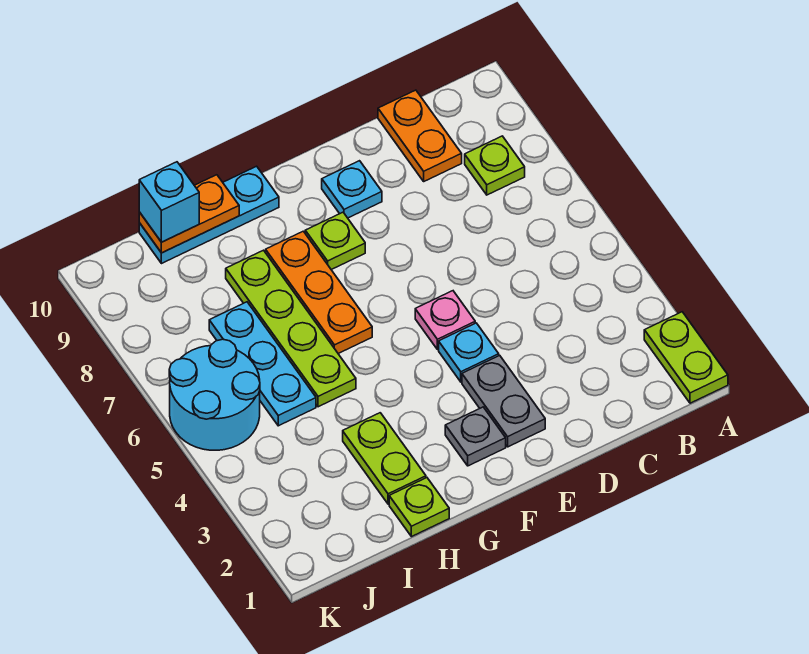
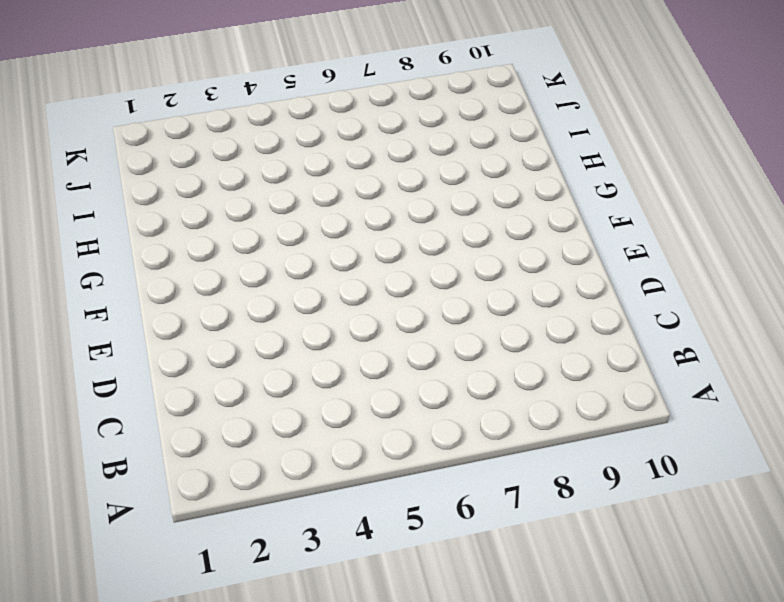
none -> lime plate A1:A2 level 1
none -> lime plate B8 level 1
none -> orange plate C9:C10 level 1

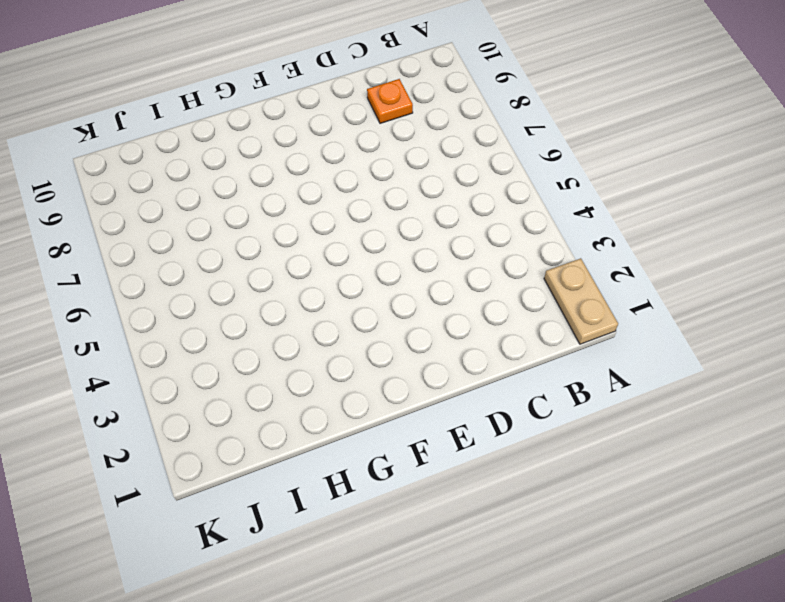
tan plate A1:A2 level 1 -> lime plate A1:A2 level 1
orange plate C9 level 1 -> orange plate C9:C10 level 1
none -> lime plate B8 level 1
none -> grey plate E2:E3 level 1
none -> cyan plate E4 level 1

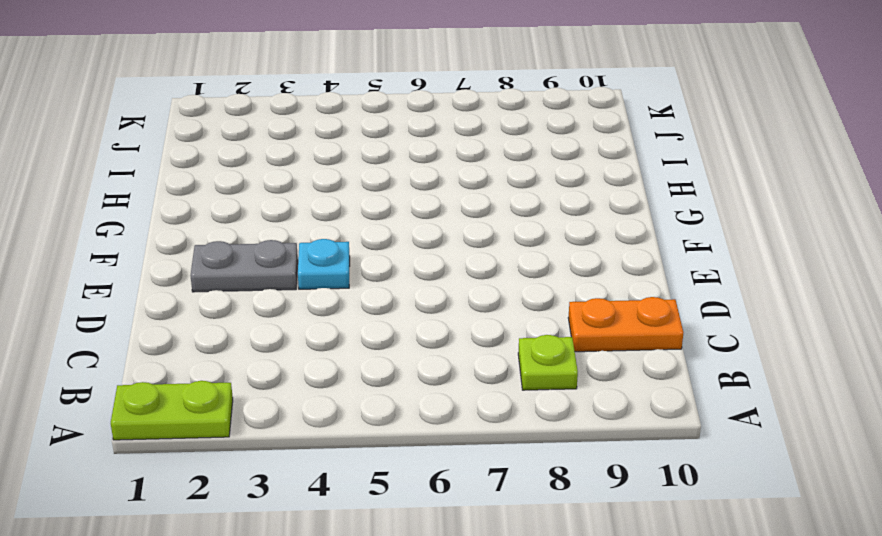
none -> pink plate E5 level 1
none -> cyan plate E9 level 1
none -> grey plate F2 level 1

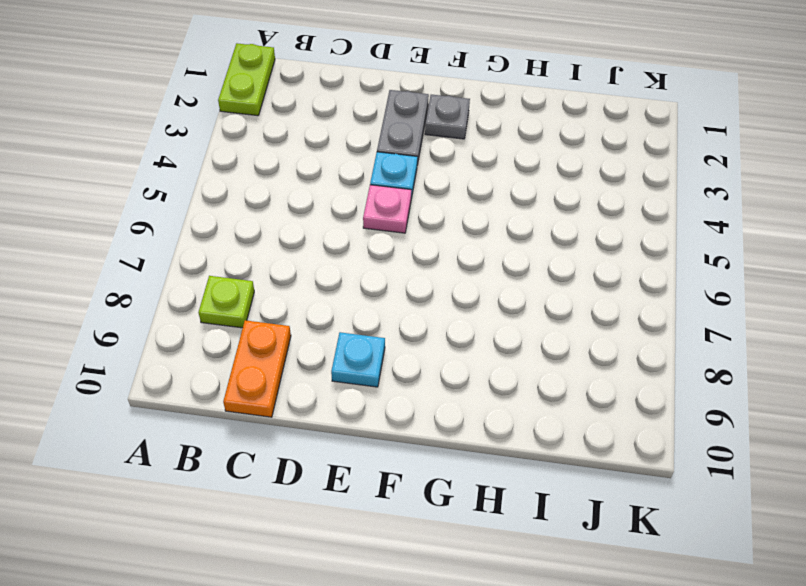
none -> lime plate F8 level 1
none -> orange plate G6:G8 level 1
none -> cyan plate G10:I10 level 1

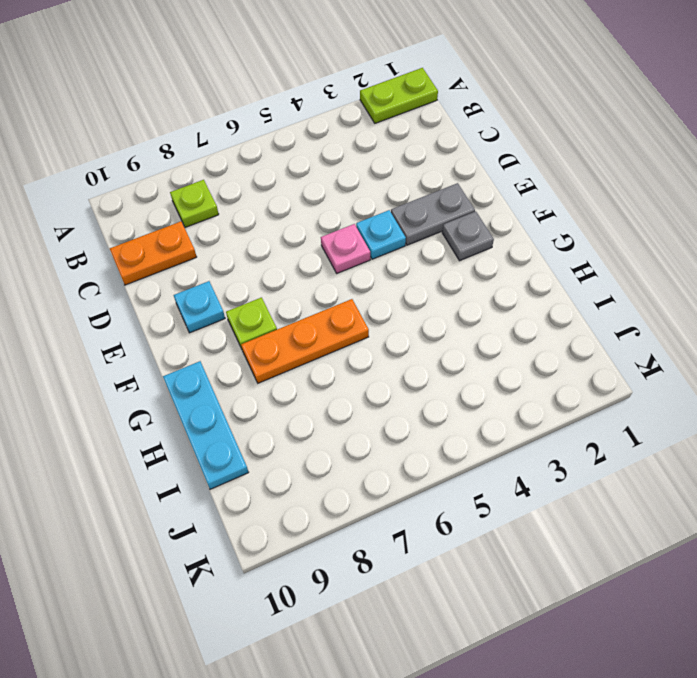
none -> lime plate H1 level 1
none -> lime plate H2:H3 level 1
none -> lime plate H5:H8 level 1

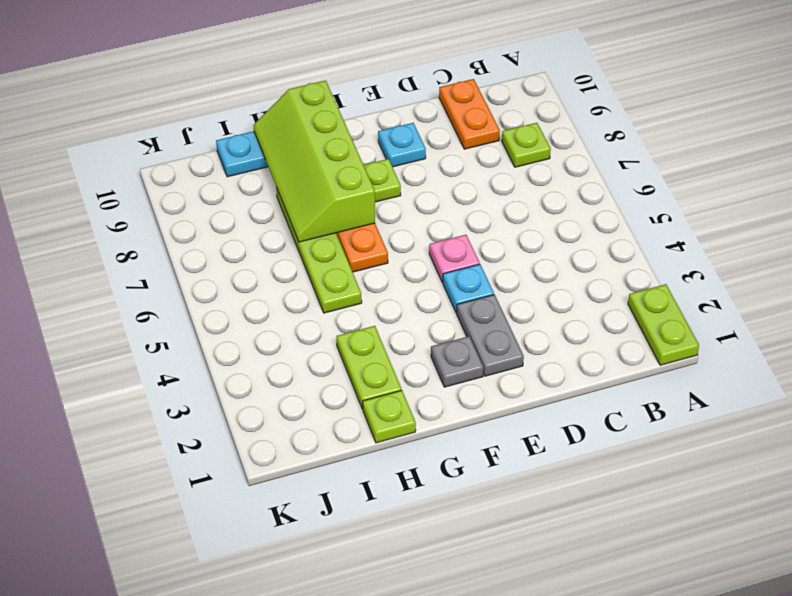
lime slope G7:H10 level 2 top G -> orange plate H10:I10 level 2
none -> cyan plate I5:I7 level 1
none -> cyan round brick J5:K6 level 1
none -> cyan brick I10 level 3

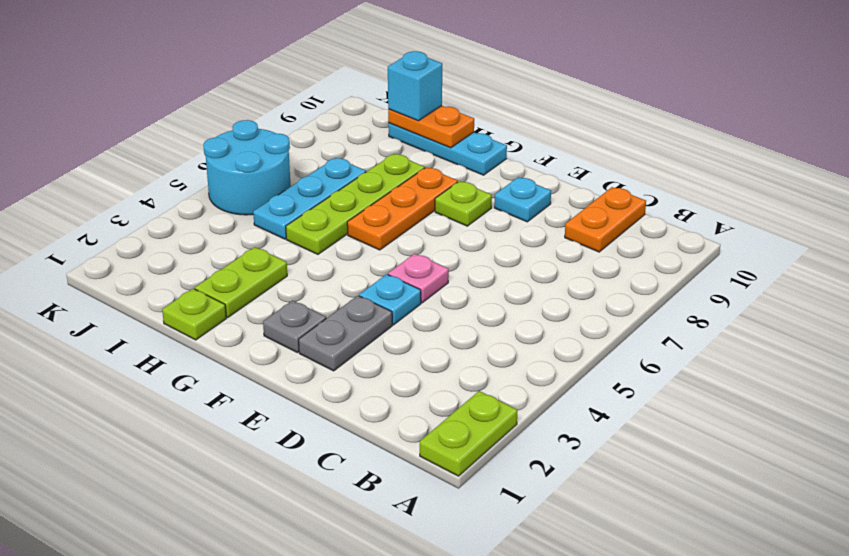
none -> lime plate B8 level 1

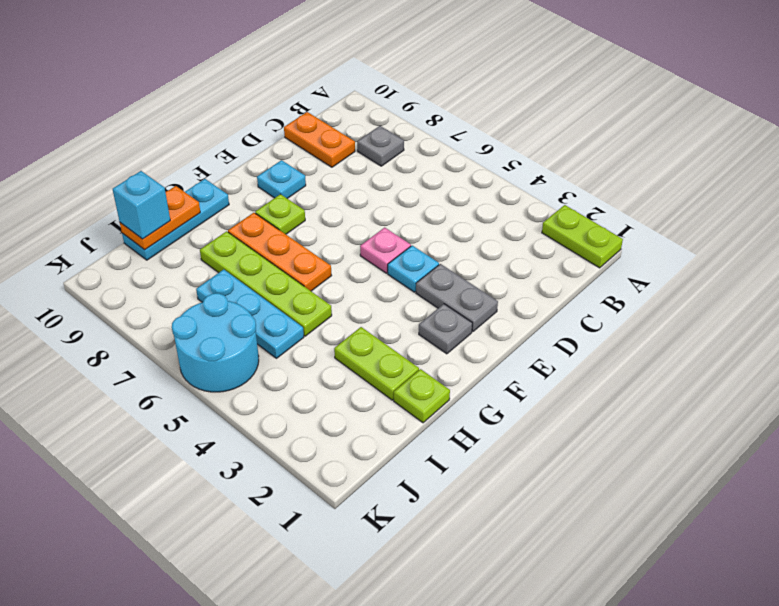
grey plate B8 level 1 -> lime plate B8 level 1

